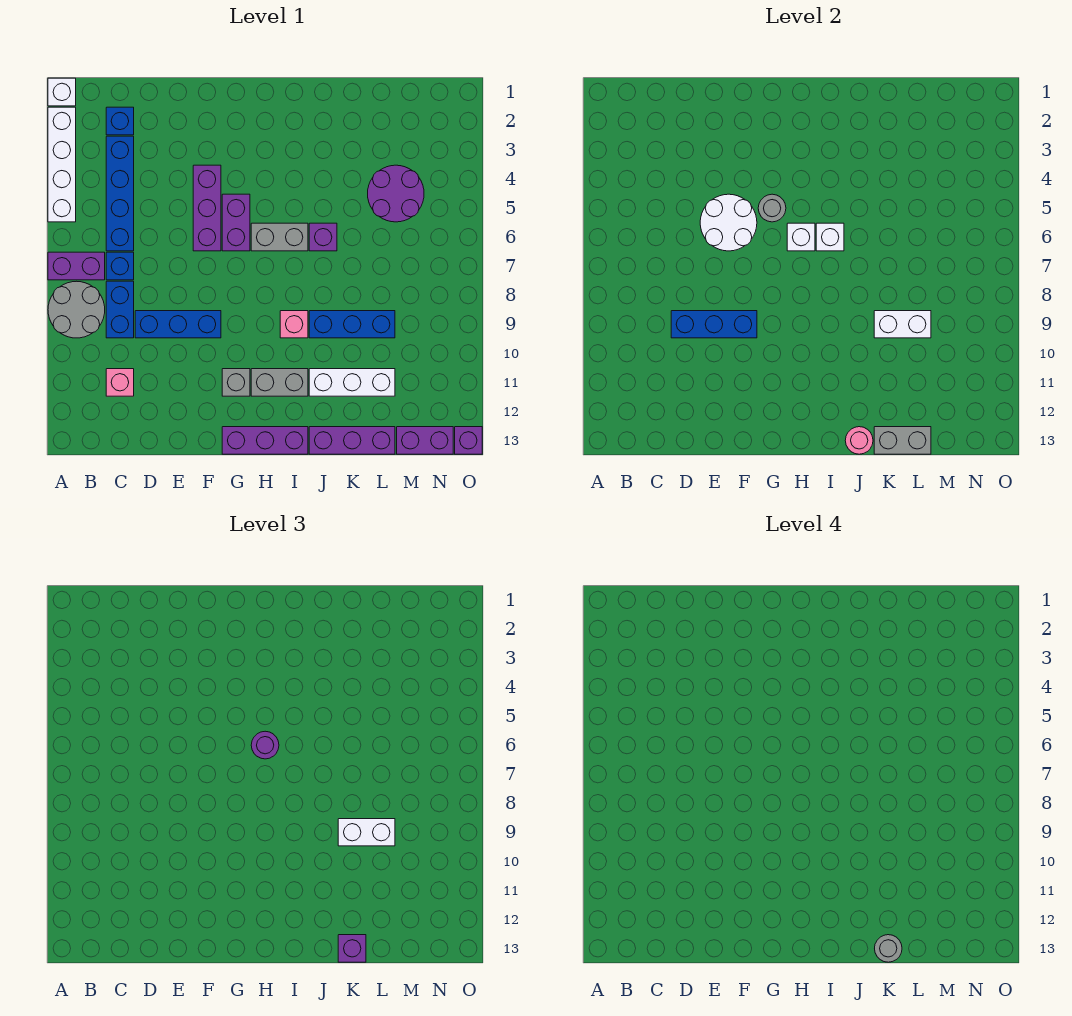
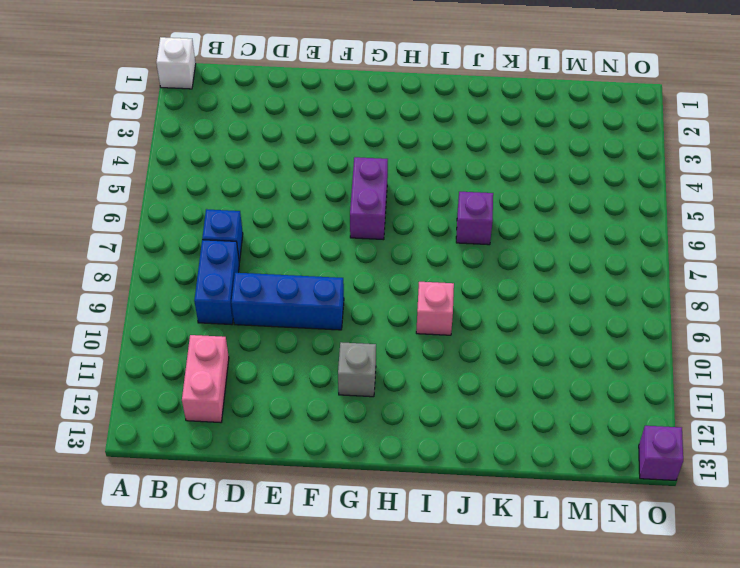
pink brick C11:C12 level 1 -> pink brick C11 level 1
none -> white brick A2:A5 level 1
none -> purple brick A7:B7 level 1
none -> grey round brick A8:B9 level 1
none -> blue brick C2 level 1

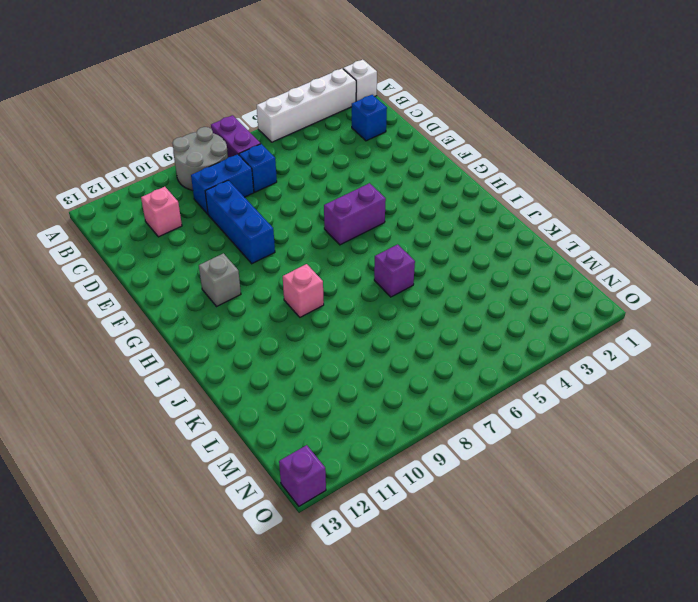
none -> blue brick C3:C6 level 1
none -> purple brick F4:F6 level 1
none -> purple brick G13:I13 level 1
none -> grey brick H6:I6 level 1

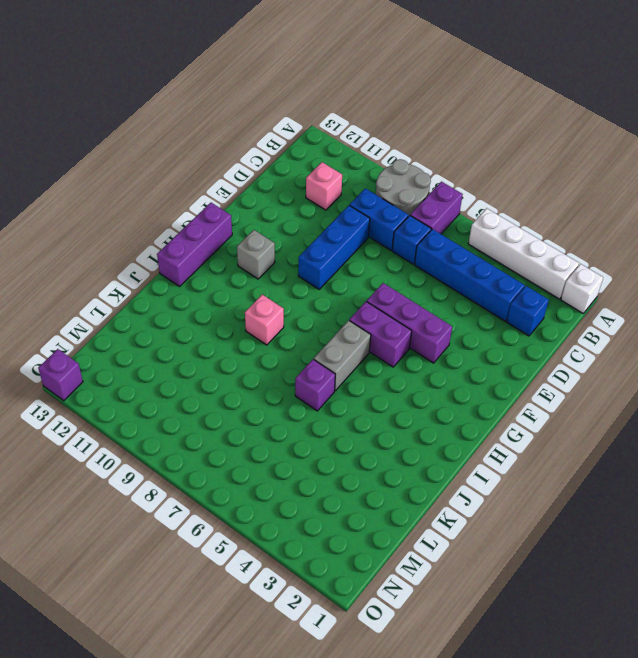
none -> grey brick H11:I11 level 1
none -> blue brick J9:L9 level 1
none -> white brick J11:L11 level 1
none -> purple brick J13:L13 level 1

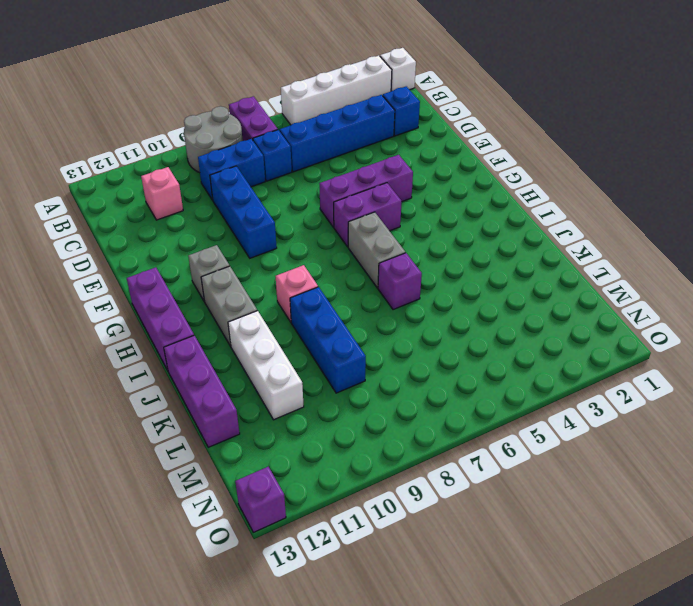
none -> purple round brick L4:M5 level 1
none -> purple brick M13:N13 level 1
none -> blue brick D9:F9 level 2
none -> white round brick E5:F6 level 2

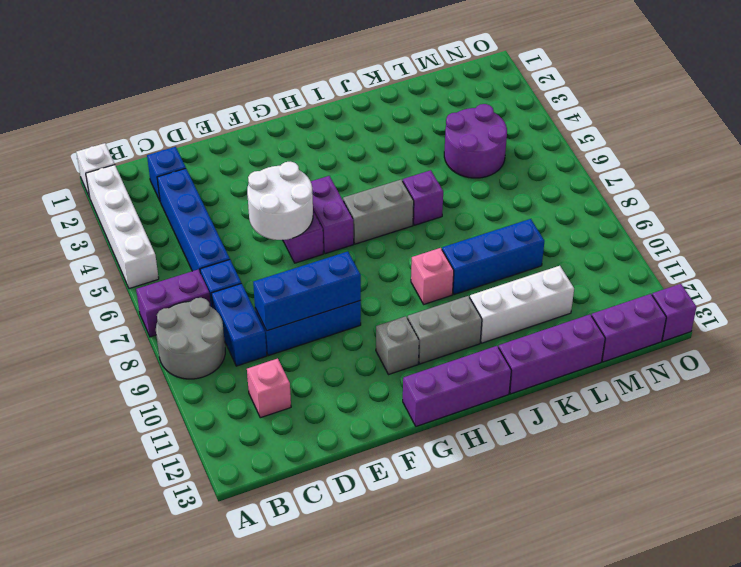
none -> grey round brick G5 level 2
none -> white brick H6 level 2
none -> white brick I6 level 2
none -> pink round brick J13 level 2

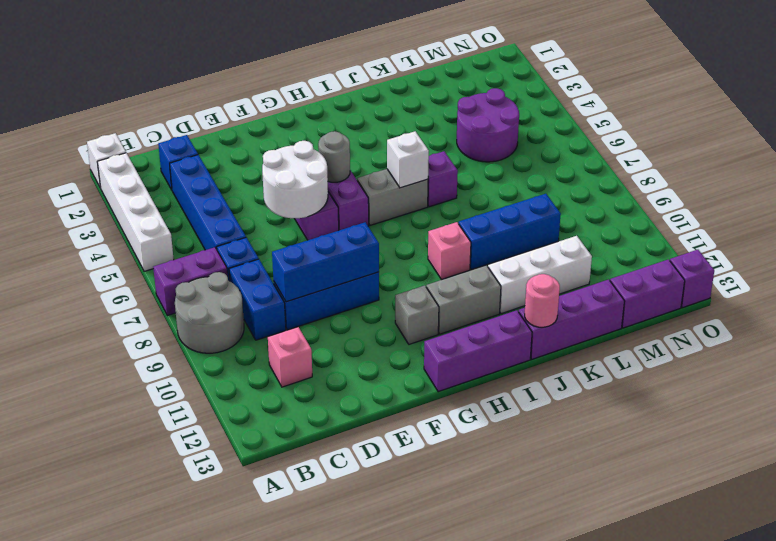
none -> white brick H6 level 2
none -> white brick K9:L9 level 2
none -> grey brick K13:L13 level 2
none -> purple round brick H6 level 3

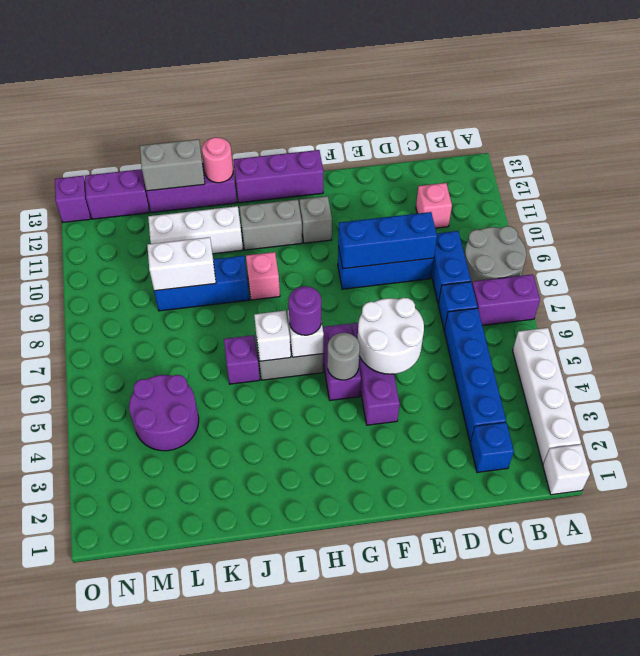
none -> white brick K9:L9 level 3
none -> purple brick K13 level 3
none -> grey round brick K13 level 4

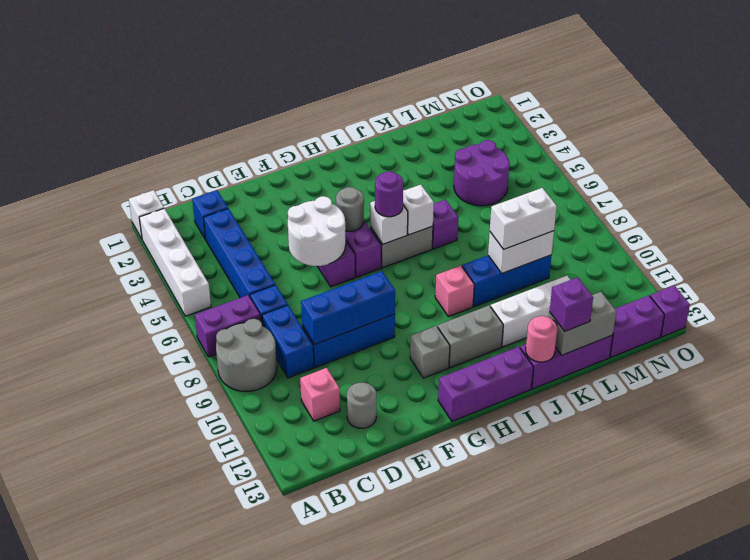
grey round brick D12 level 1 -> grey round brick K13 level 4

